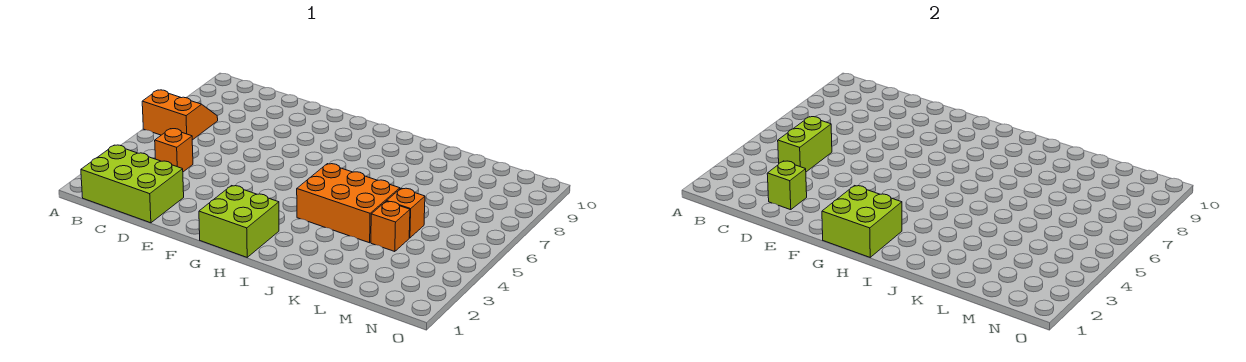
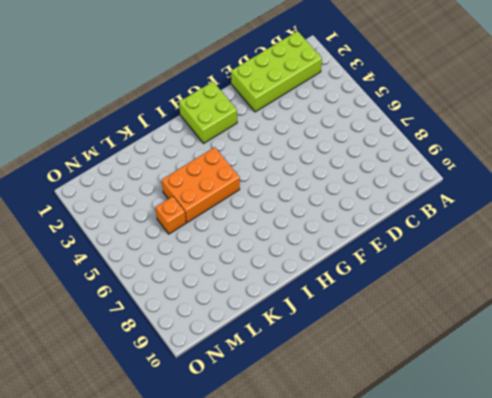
lime brick B1:E2 level 1 -> lime brick B1:D2 level 1
none -> orange slope A6:B7 level 1 top 6
none -> orange brick C4 level 1

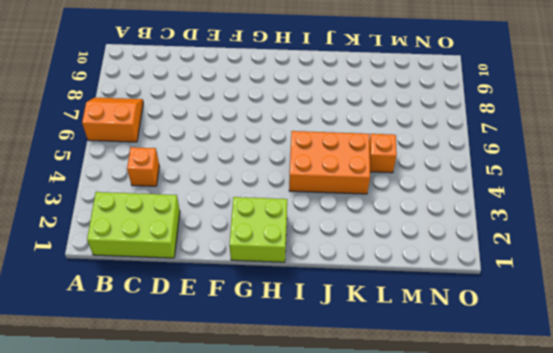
none -> orange brick L4 level 1
none -> lime brick C4:C5 level 2

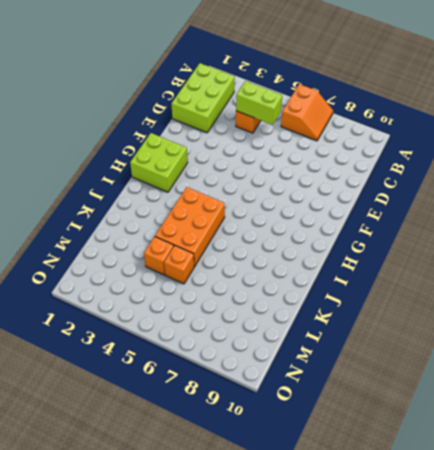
none -> lime brick D2 level 2
none -> lime brick G1:H2 level 2

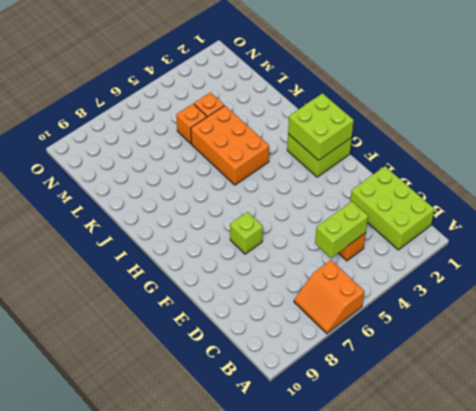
lime brick F7 level 1 -> lime brick D2 level 2

